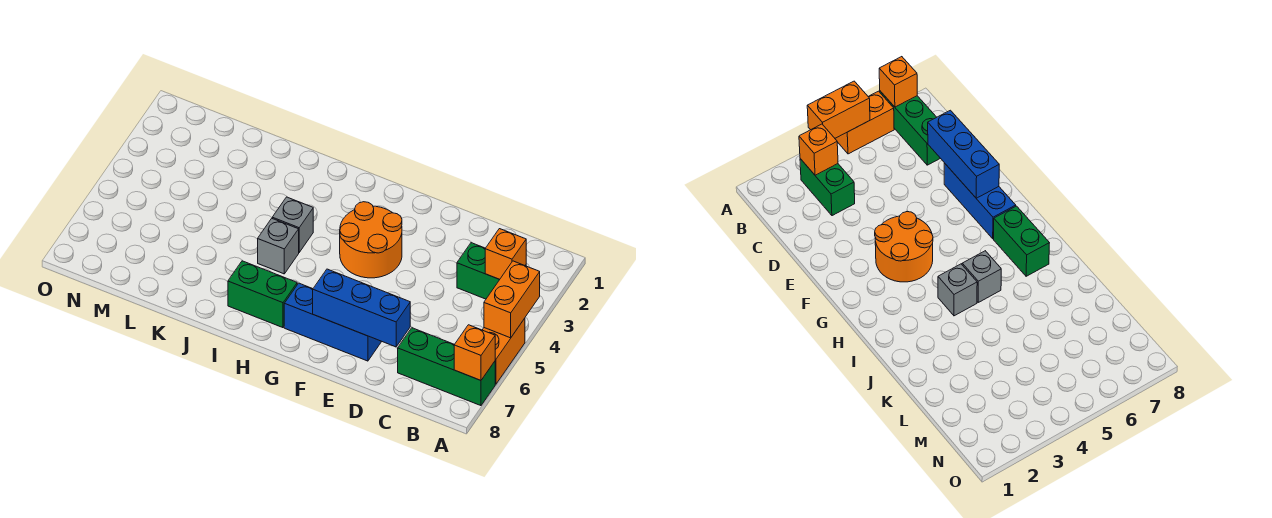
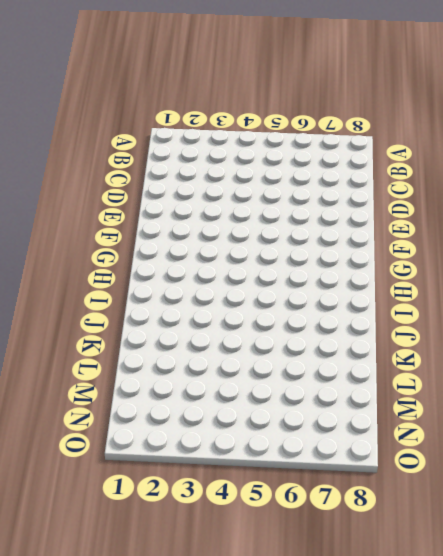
none -> orange brick A5:A6 level 1
none -> green brick A7:C7 level 1
none -> green brick B3:C3 level 1

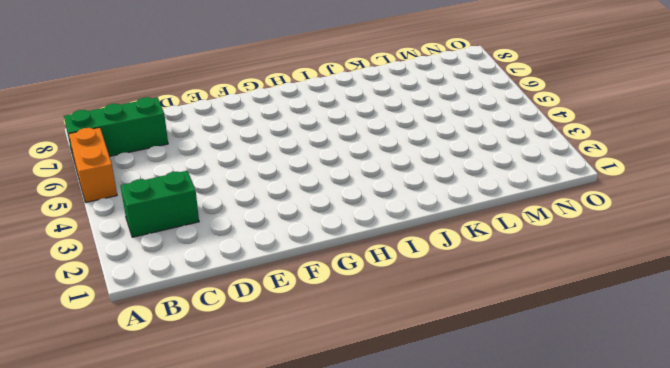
none -> blue brick E7:G7 level 1
none -> orange round brick F3:G4 level 1
none -> green brick H7:I7 level 1

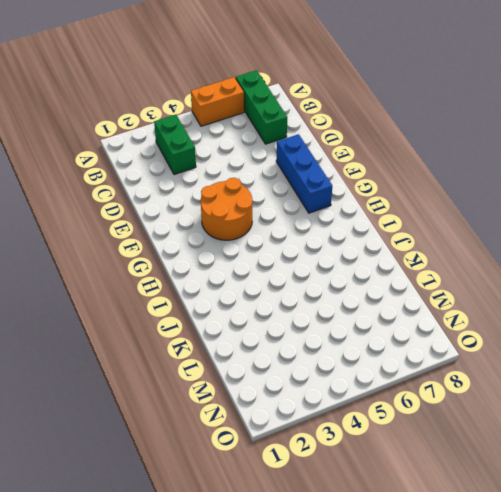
none -> green brick H7:I7 level 1
none -> grey brick I4 level 1
none -> grey brick I5 level 1

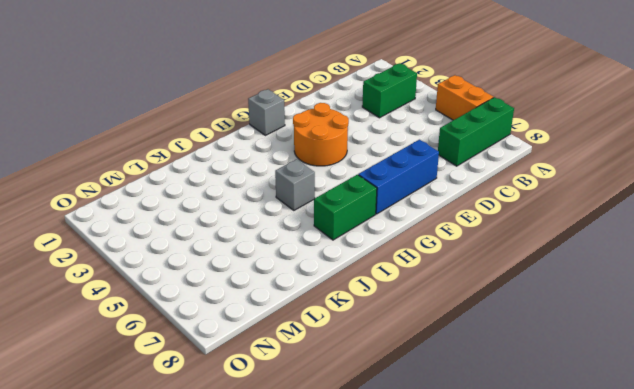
grey brick G1 level 1 -> grey brick I4 level 1
none -> orange brick A4:A5 level 2
none -> orange brick A7 level 2
none -> orange brick B3 level 2

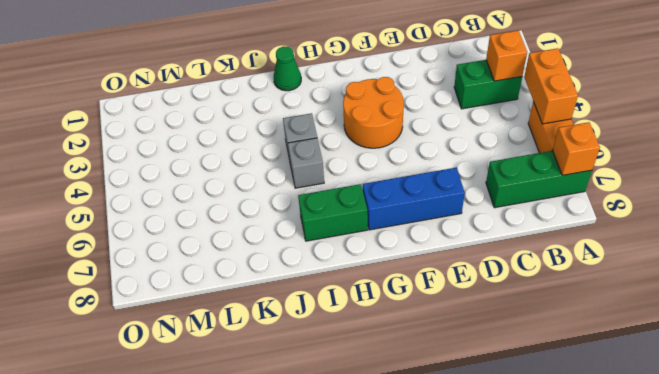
green cone I1 level 1 -> none
none -> blue brick D7:F7 level 2

